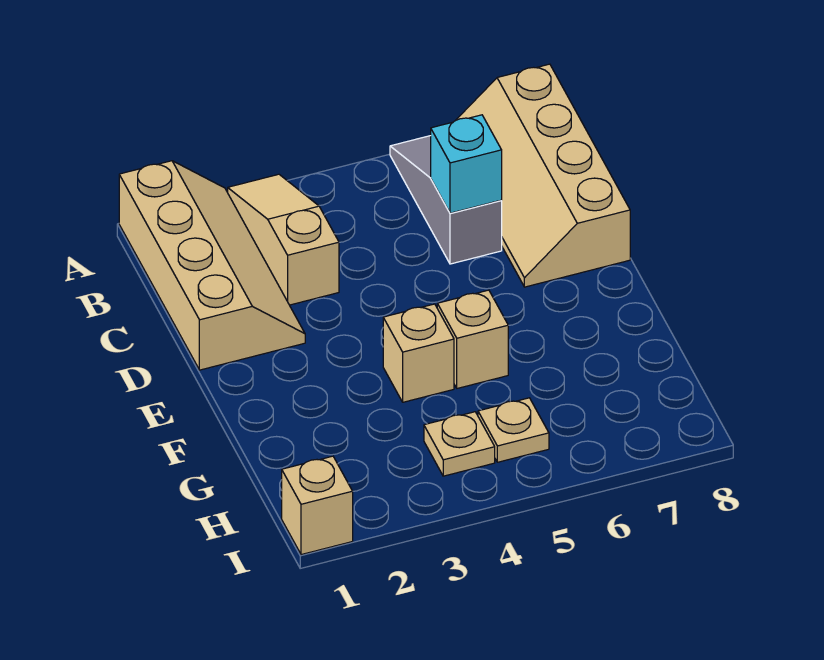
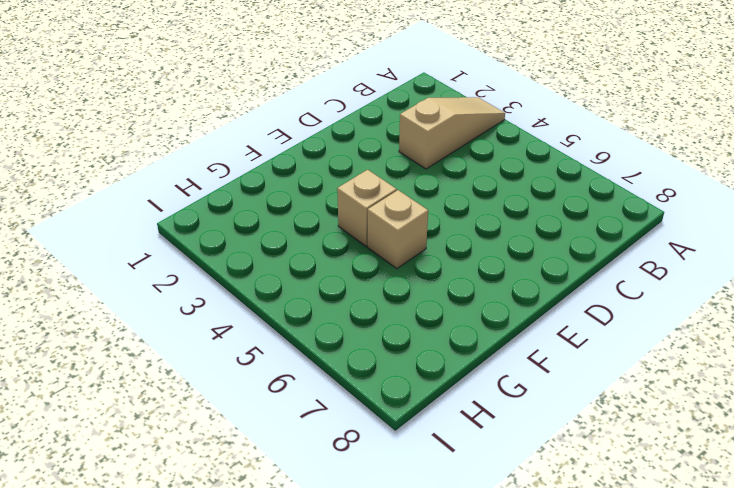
none -> tan slope A1:D2 level 1 top 1
none -> grey slope A6:C6 level 1 top C

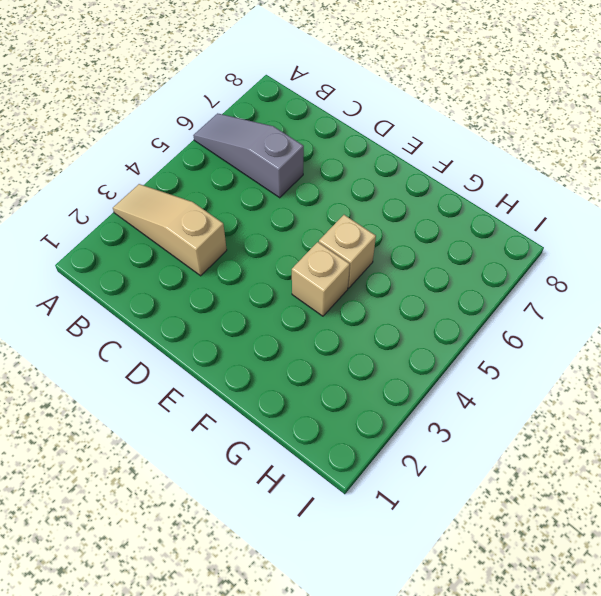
none -> tan slope A1:D2 level 1 top 1
none -> tan slope A7:D8 level 1 top 8

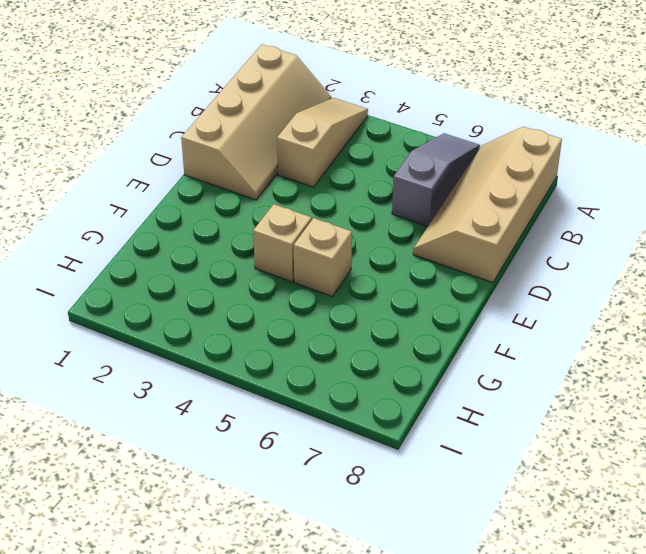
none -> tan plate H4 level 1
none -> tan plate H5 level 1

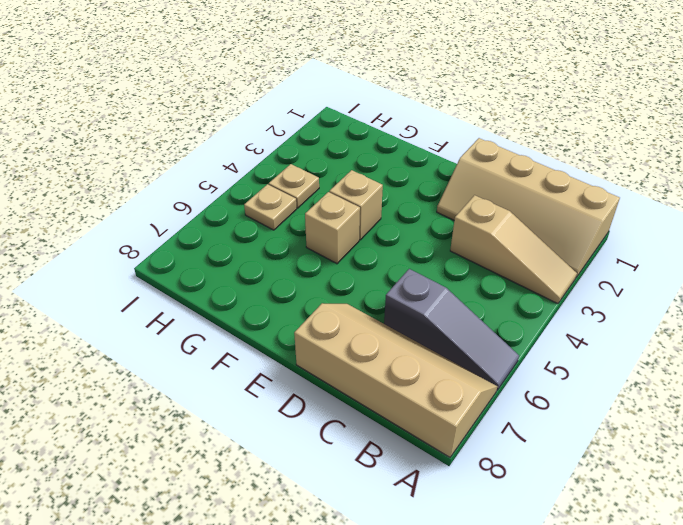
none -> tan brick I1 level 1
none -> cyan brick C6 level 2

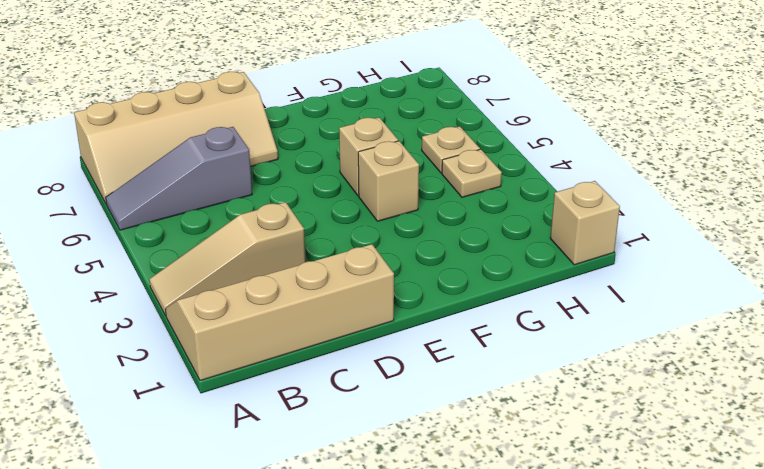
none -> cyan brick C6 level 2

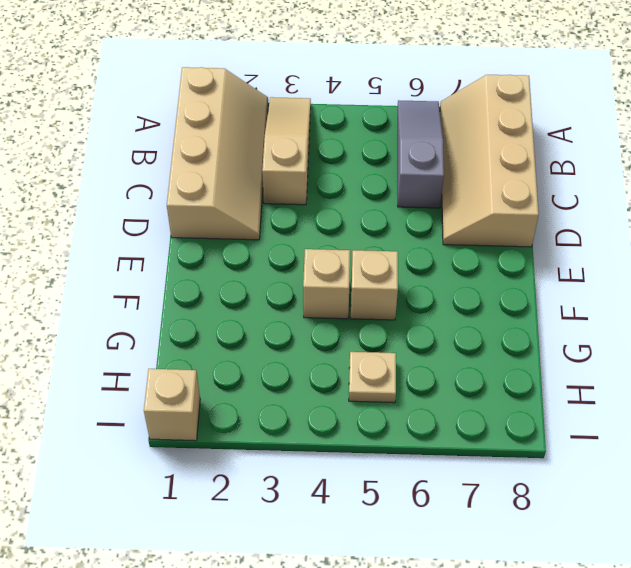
none -> tan plate H4 level 1
none -> cyan brick C6 level 2

